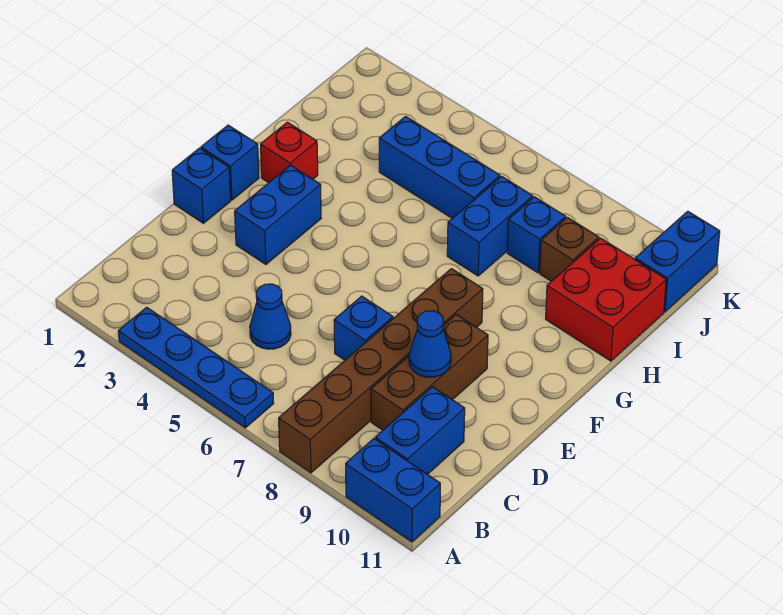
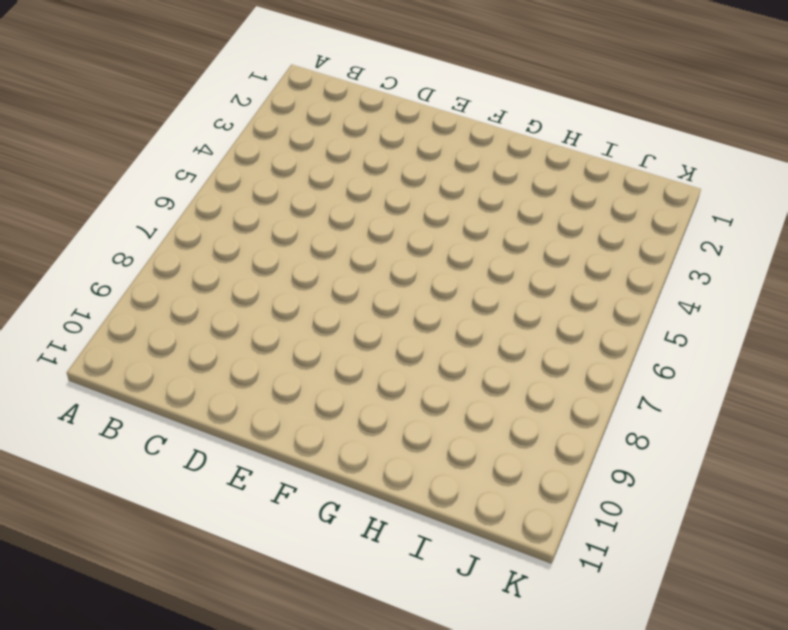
none -> blue plate A3:A6 level 1
none -> brown brick A8:F8 level 1
none -> blue brick A10:A11 level 1

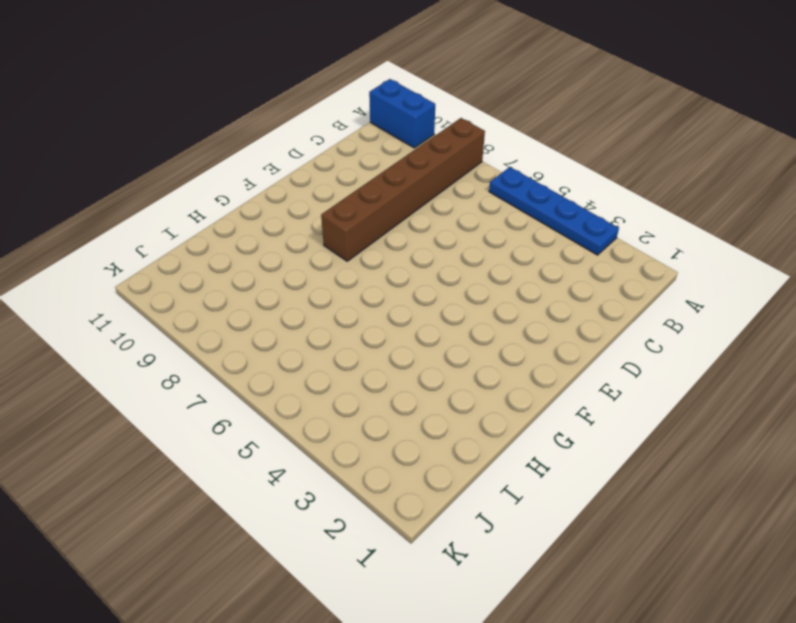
none -> blue brick B10:C10 level 1
none -> blue cone C5 level 1
none -> brown brick C9:E9 level 1

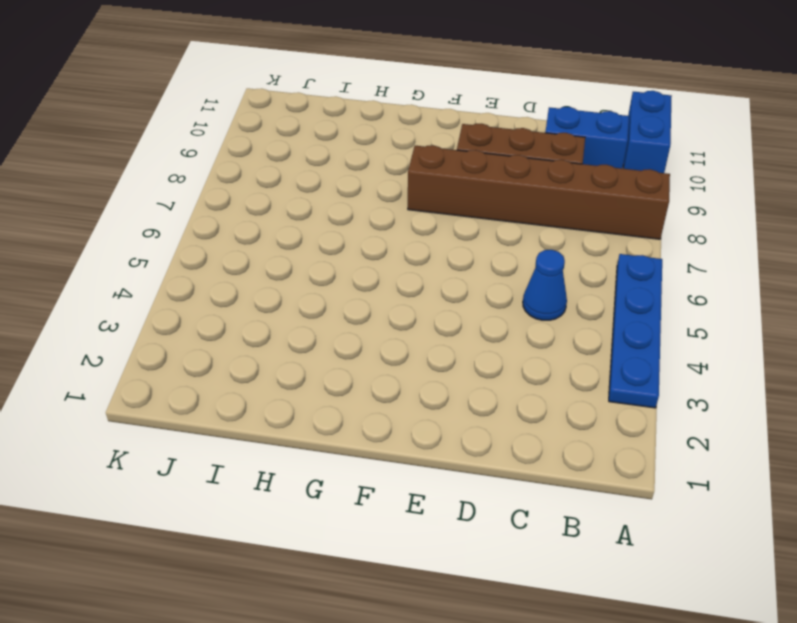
none -> blue brick D7 level 1
none -> blue brick E1 level 1
none -> blue brick E3:F3 level 1

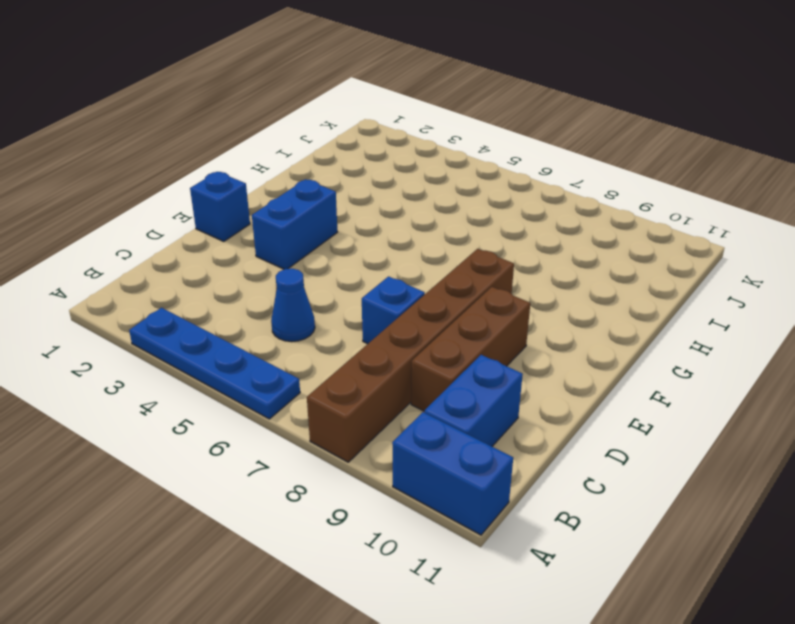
none -> blue brick F1 level 1
none -> red brick G2 level 1
none -> blue brick H7:I7 level 1

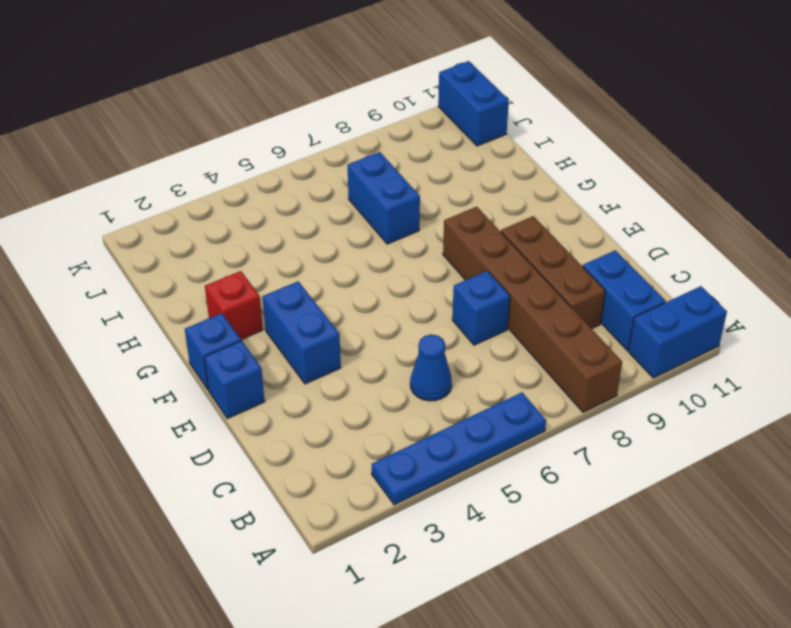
none -> red brick H10:I11 level 1
none -> blue brick I4:I6 level 1
none -> blue brick I8 level 1

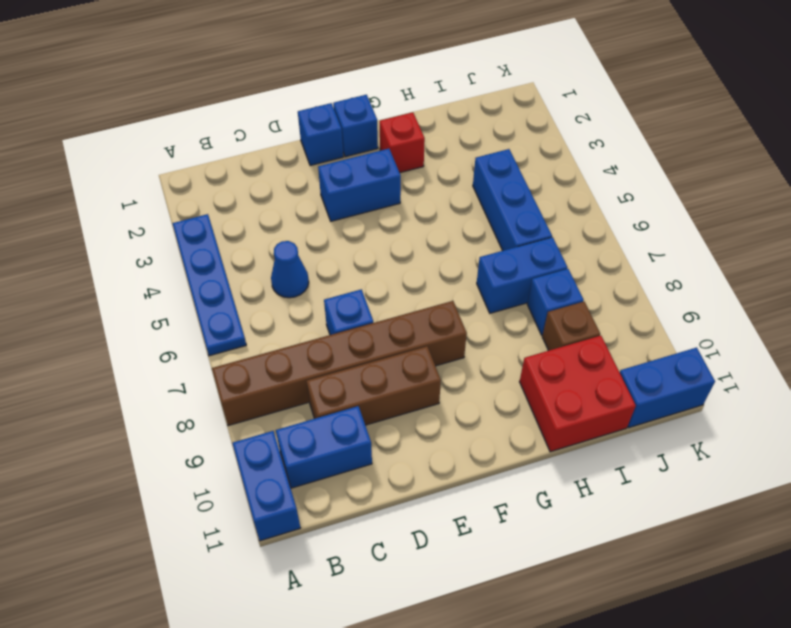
none -> blue cone D9 level 2

